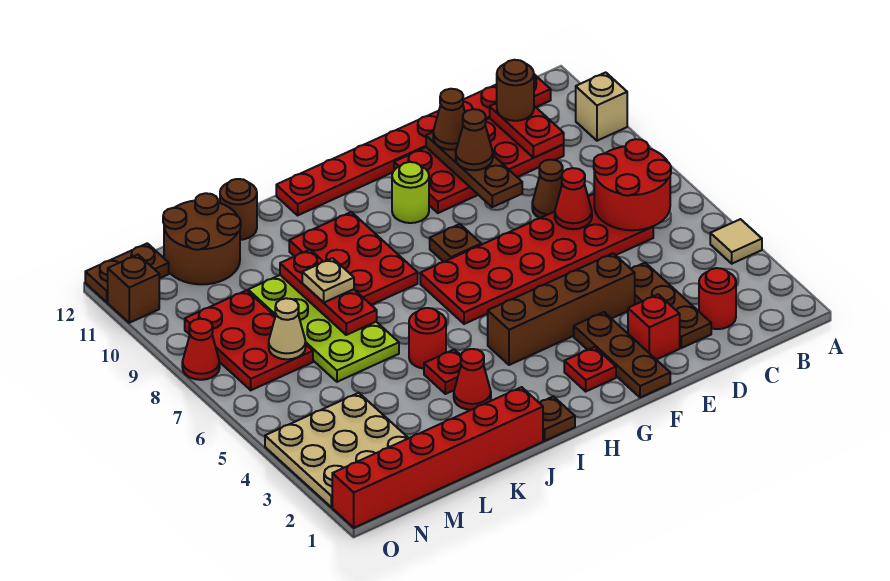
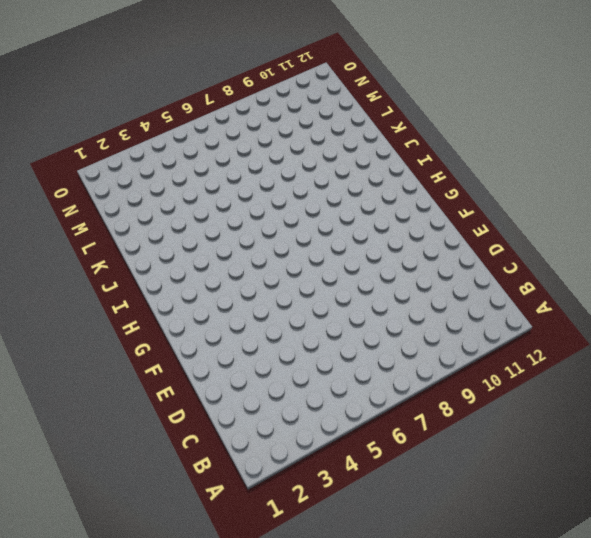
none -> tan tile A4 level 1
none -> tan brick A10 level 1
none -> red plate B12:I12 level 1
none -> red round brick C2 level 1

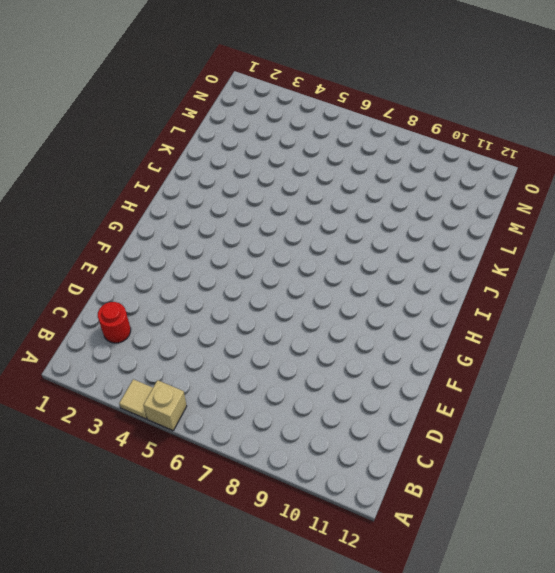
tan brick A5 level 1 -> tan brick A10 level 1
none -> red plate B12:I12 level 1
none -> red plate C6:H7 level 1
none -> red plate C10:F11 level 1
none -> brown plate D2:D4 level 1

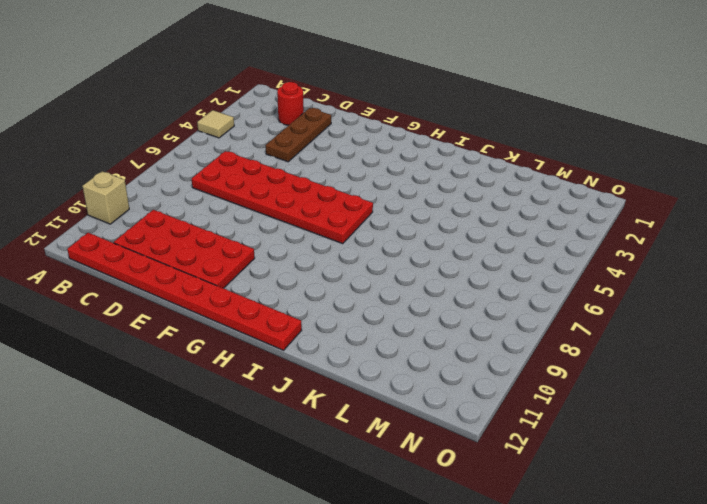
none -> brown cone D8 level 1
none -> red brick E2 level 1
none -> brown brick E4:H4 level 1
none -> brown plate F1:F3 level 1

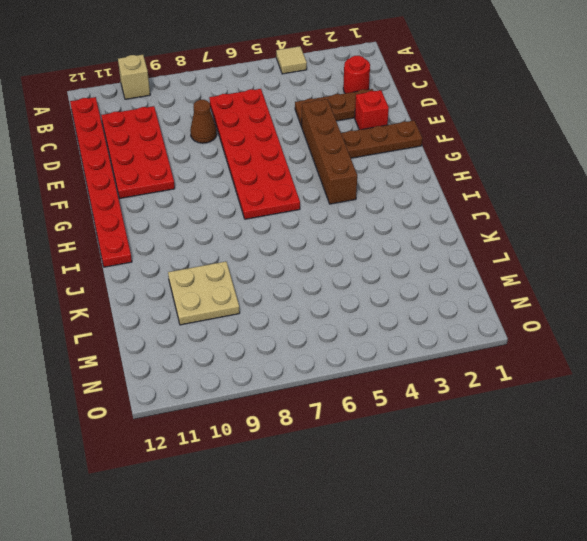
tan plate K9:L10 level 1 -> lime plate K6:L9 level 1
none -> red plate G2 level 1
none -> brown plate G8 level 1
none -> lime round brick G10 level 1
none -> brown plate I1 level 1

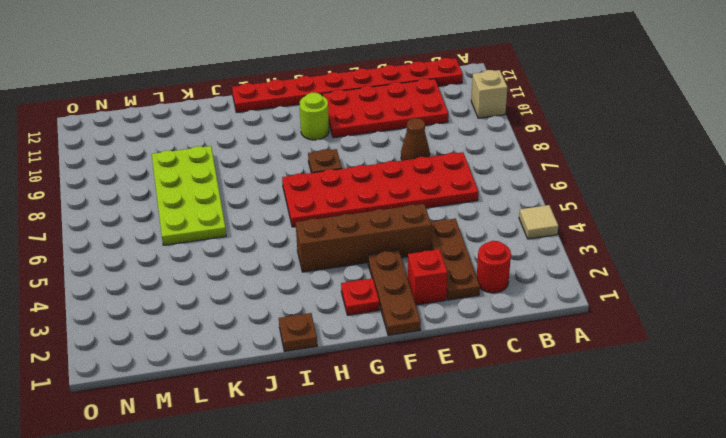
none -> red plate I8:J10 level 1
none -> red brick J1:O1 level 1
none -> red cone J3 level 1
none -> red plate J4 level 1

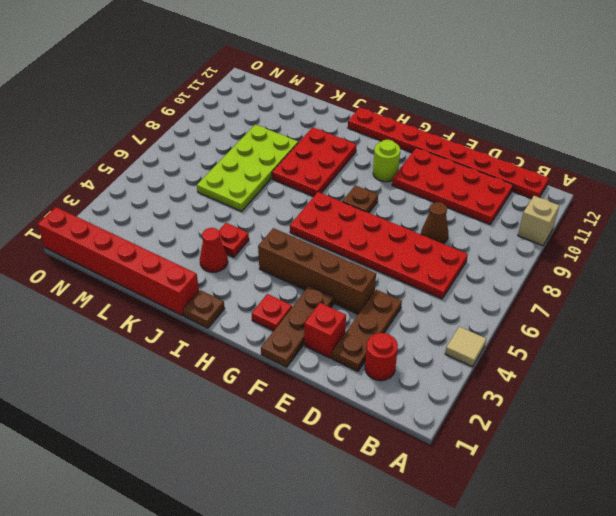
none -> red round brick J5 level 1
none -> brown round brick K12 level 1
none -> brown round brick L11:M12 level 1
none -> tan plate M2:O4 level 1

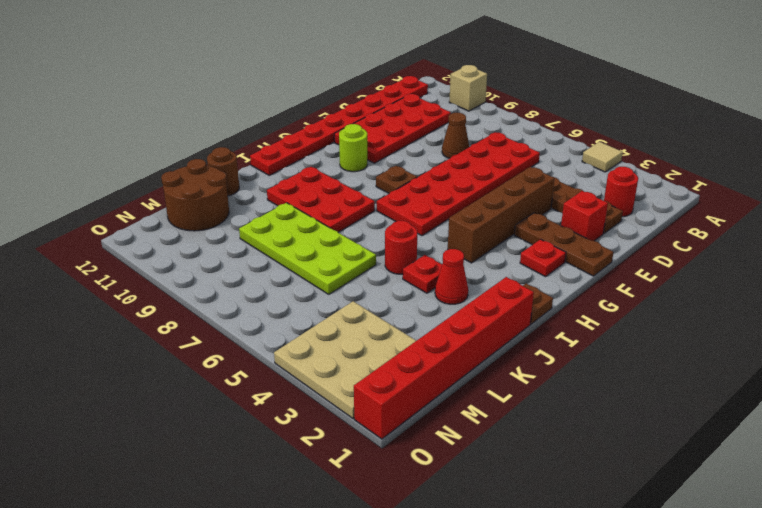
none -> red plate M7:N9 level 1
none -> brown plate N12:O12 level 1
none -> red cone O8 level 1
none -> brown brick O11 level 1

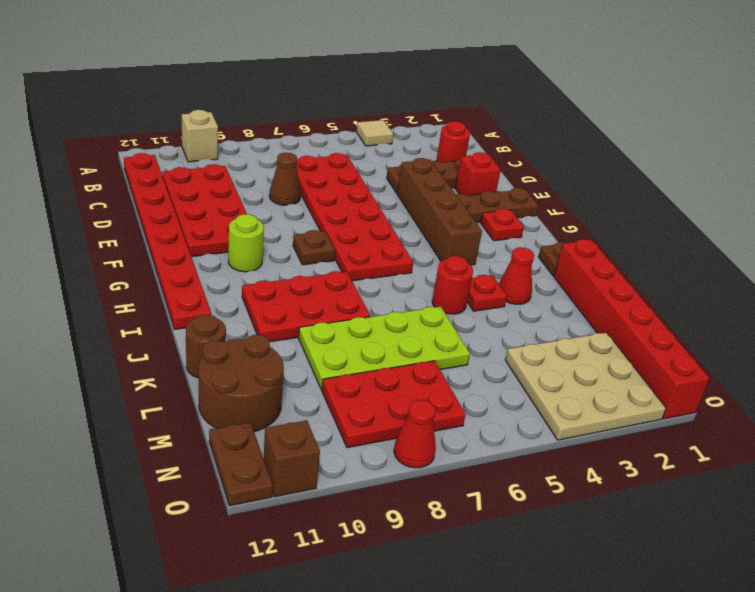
none -> red round brick B6:C7 level 2
none -> red plate C10:C11 level 2
none -> red cone D7 level 2
none -> brown plate E9:E11 level 2

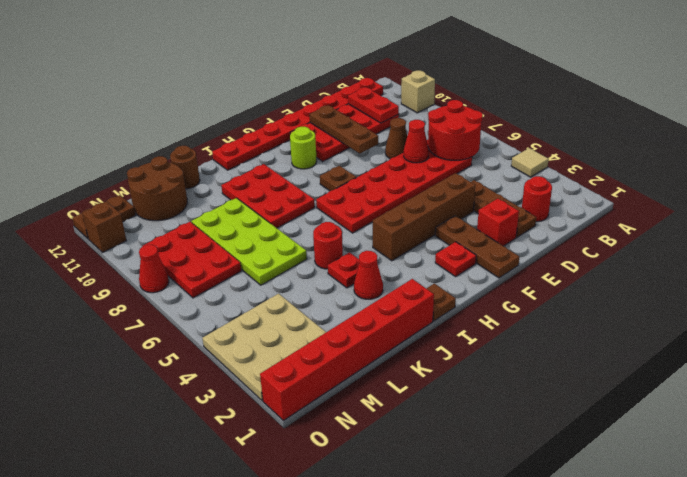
none -> red plate K7:K9 level 2
none -> tan cone M7 level 2
none -> brown round brick C11 level 3
none -> brown cone E10 level 3

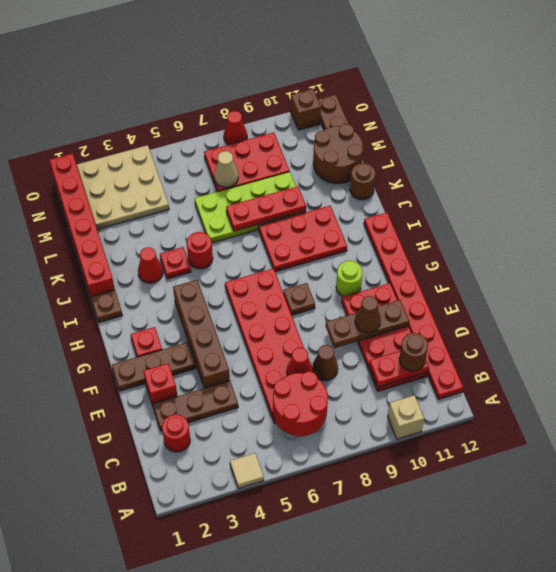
none -> brown cone E11 level 3
none -> tan plate K8 level 3

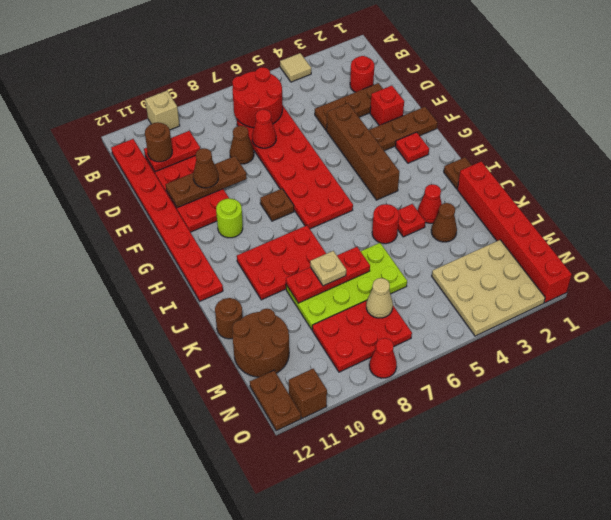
brown cone K3 level 1 -> brown cone E11 level 3

